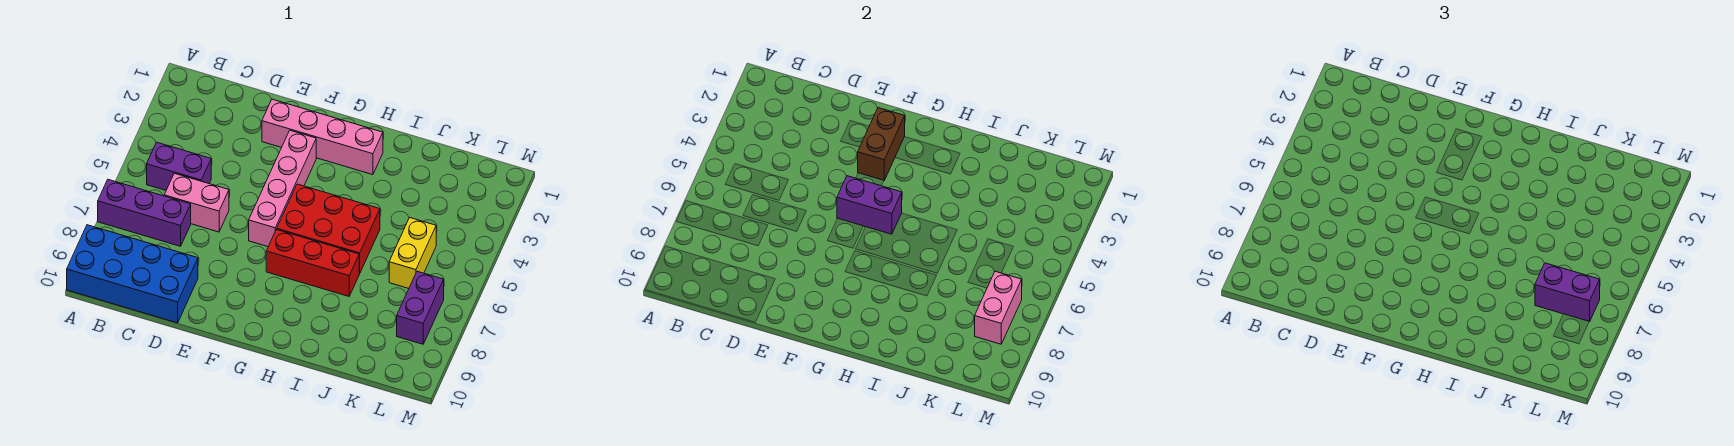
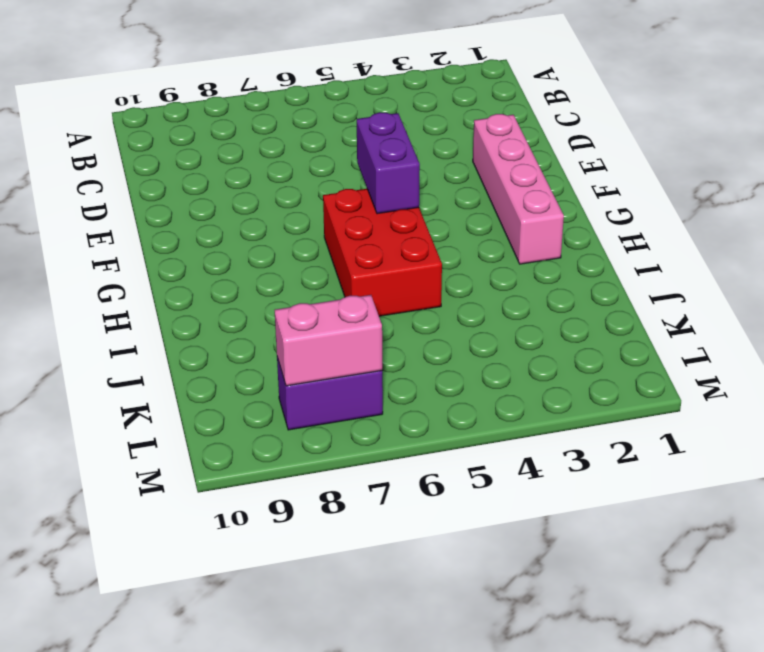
none -> purple brick A7:C7 level 1
none -> blue brick A9:D10 level 1
none -> purple brick B5:C5 level 1

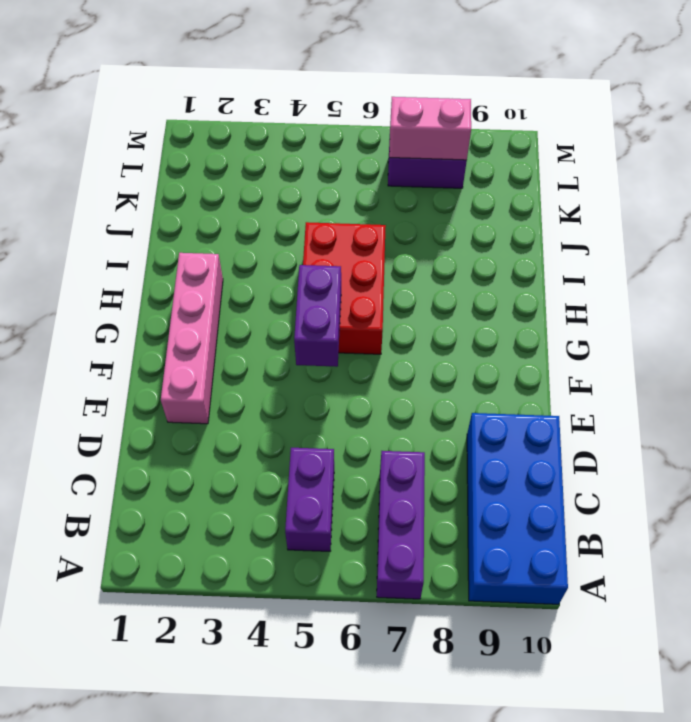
none -> pink brick C6:D6 level 1
none -> pink brick F3:F6 level 1
none -> red brick G7:I7 level 1

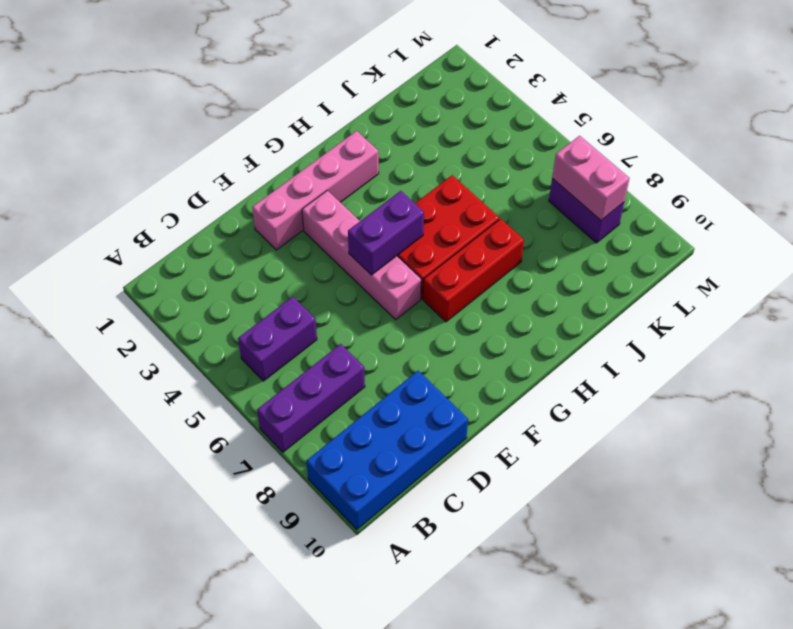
none -> pink brick C6:D6 level 1
none -> yellow brick K5:K6 level 1
none -> brown brick F2:F3 level 2

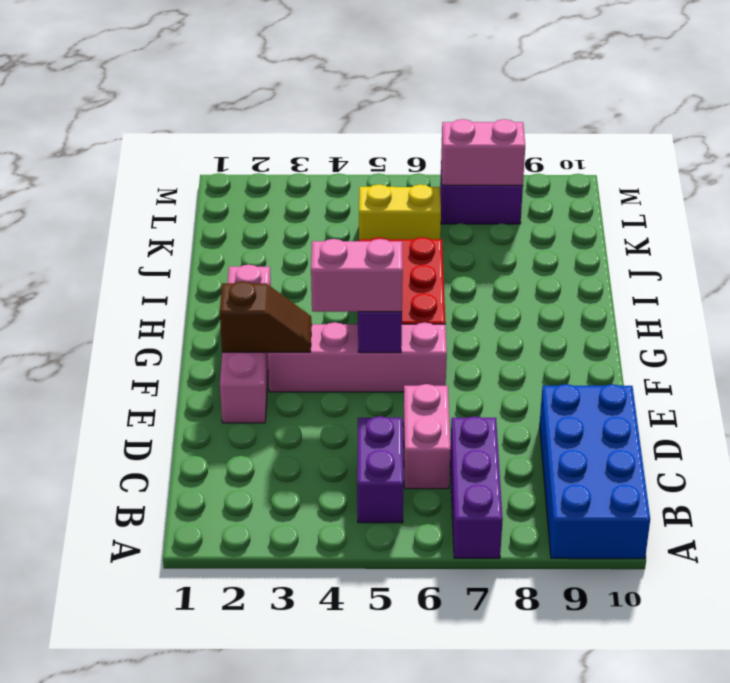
brown slope F2:F3 level 2 top 2 -> brown brick F2:F3 level 2
pink brick F4:F5 level 3 -> none
none -> red brick G7:I7 level 1
none -> purple brick K7:L7 level 3

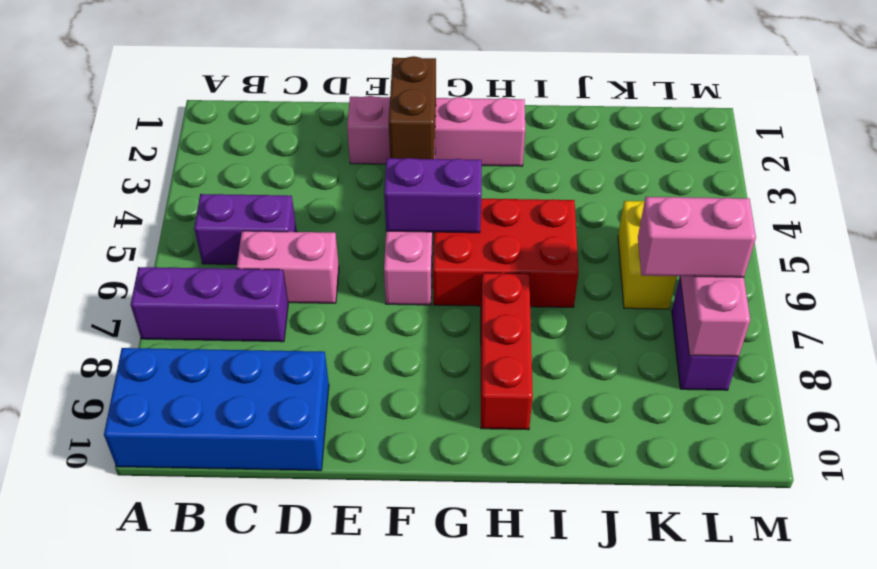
red brick H7:H9 level 1 -> red brick G7:I7 level 1
pink brick K7:L7 level 3 -> purple brick K7:L7 level 3

